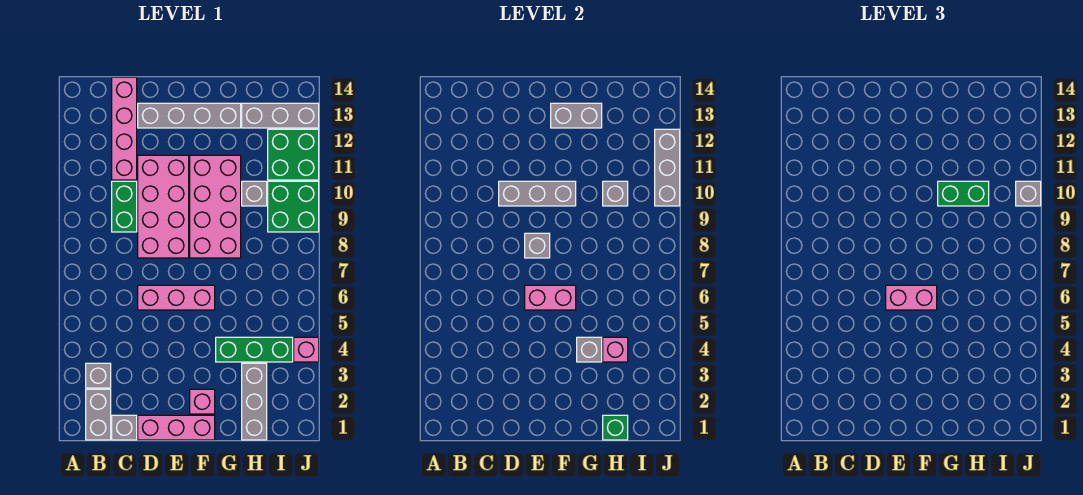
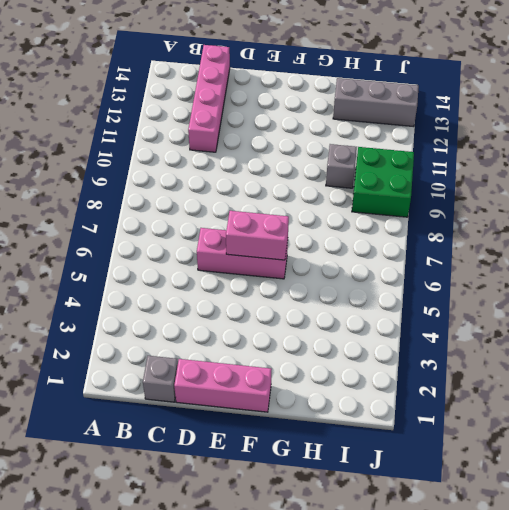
none -> grey brick B1:B2 level 1
none -> grey brick B3 level 1
none -> green brick C9:C10 level 1
none -> pink brick D8:E11 level 1

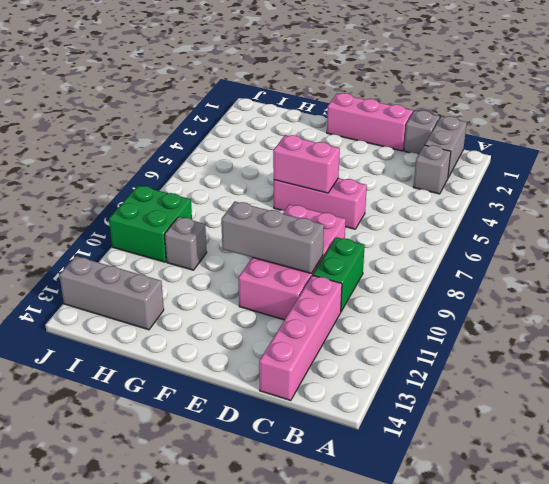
none -> grey brick D13:G13 level 1
none -> pink brick F2 level 1
none -> pink brick F8:G11 level 1
none -> green brick G4:I4 level 1

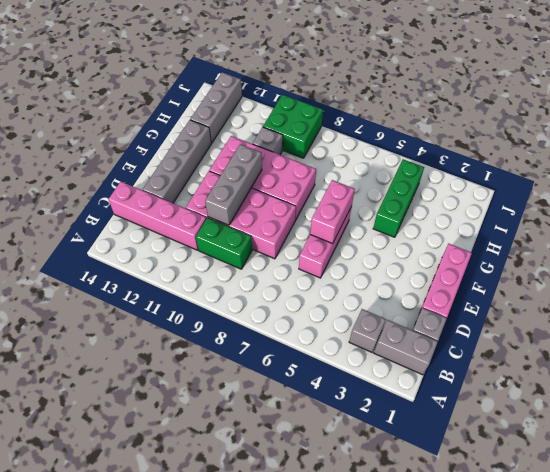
none -> pink brick F2 level 1
none -> grey brick H1:H3 level 1
none -> green brick I11:J12 level 1
none -> pink brick J4 level 1

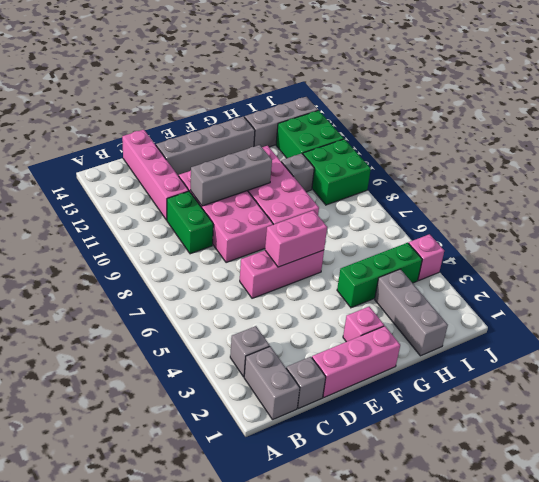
none -> grey brick E8 level 2
none -> grey brick F13:G13 level 2
none -> grey brick G4 level 2
none -> green brick H1 level 2

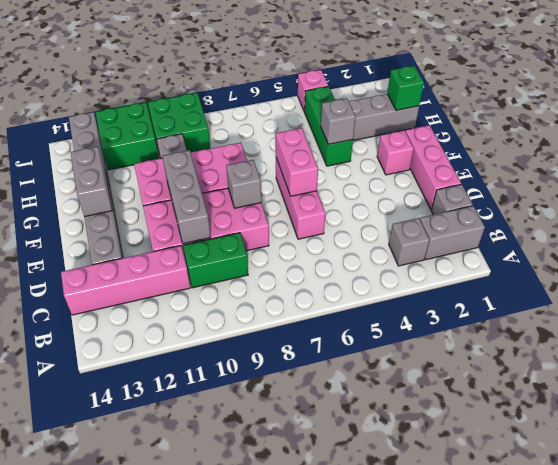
none -> pink brick H4 level 2
none -> grey brick H10 level 2
none -> grey brick J10:J12 level 2
none -> pink brick E6:F6 level 3

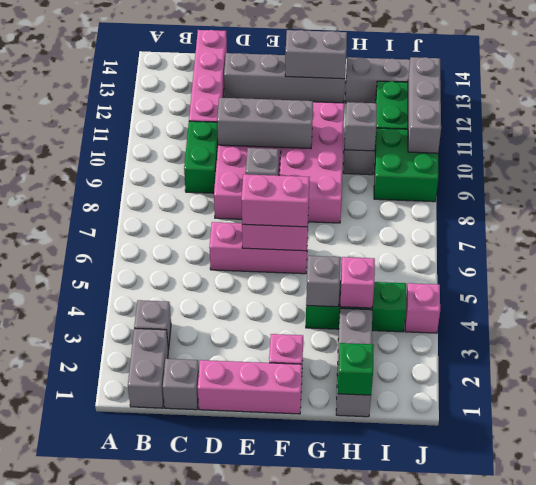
none -> green brick G10:H10 level 3
none -> grey brick J10 level 3

